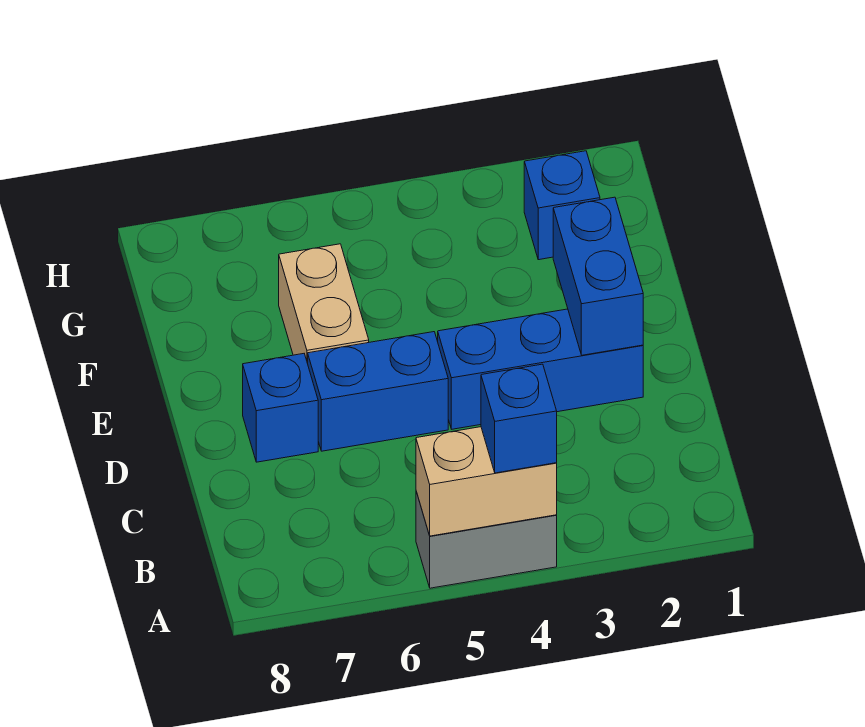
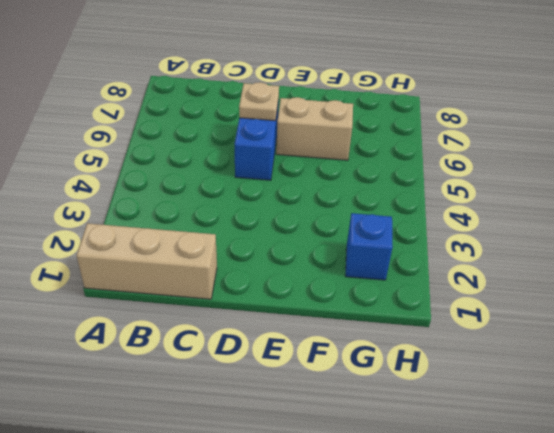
tan brick A1:C1 level 1 -> none
tan plate D6 level 2 -> none
none -> grey brick A4:A5 level 1
none -> blue brick D2:D4 level 1

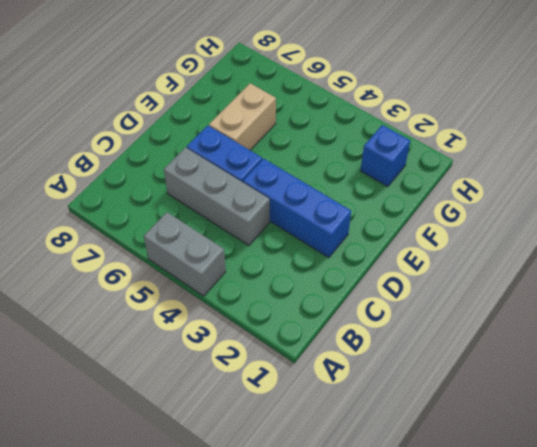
grey brick C4:C6 level 1 -> none
none -> blue brick D7 level 1
none -> tan brick A4:A5 level 2

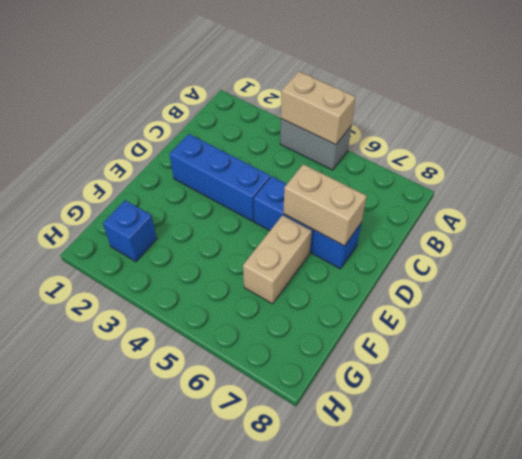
tan brick D6:D7 level 2 -> none
none -> blue brick D2:E2 level 2
none -> blue brick A4 level 3

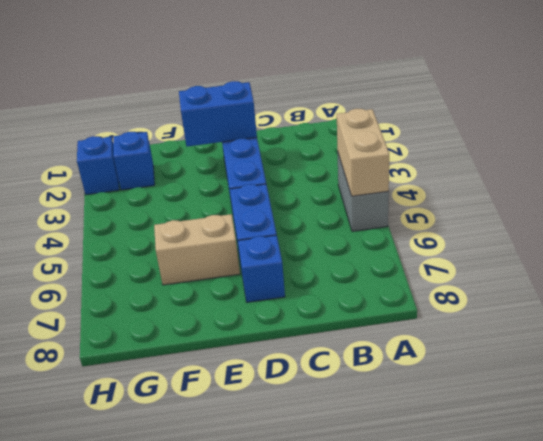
blue brick H2 level 1 -> blue brick A4 level 3

